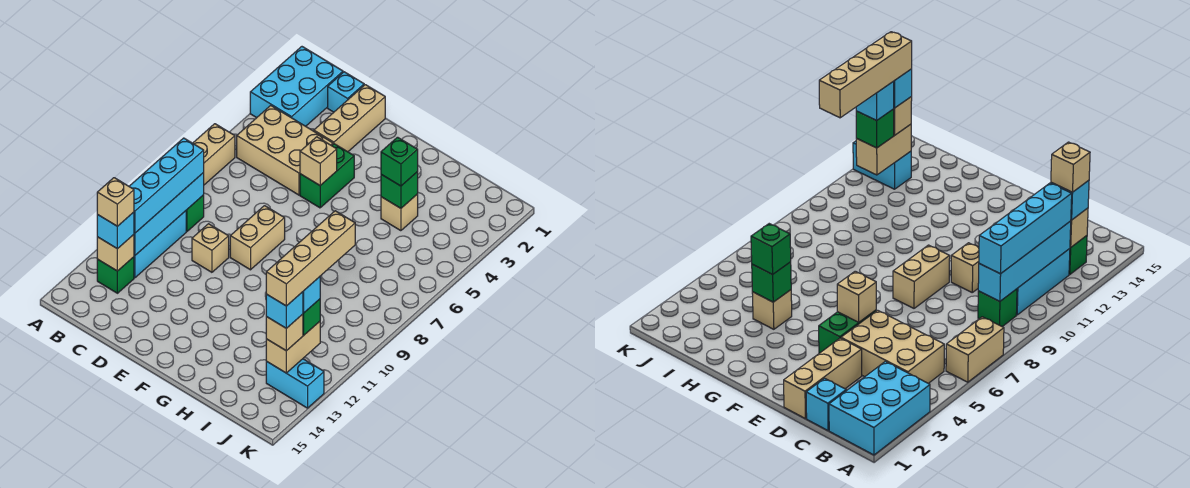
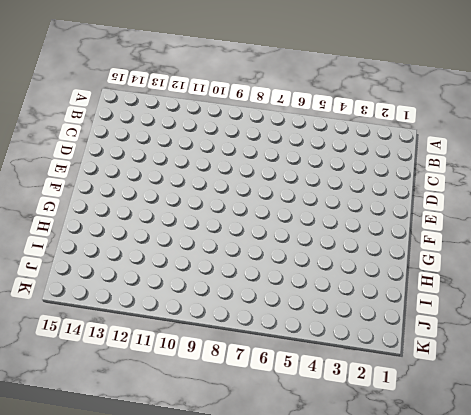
none -> cyan brick A1:B3 level 1
none -> tan brick A6:A7 level 1
none -> tan brick B4:D5 level 1

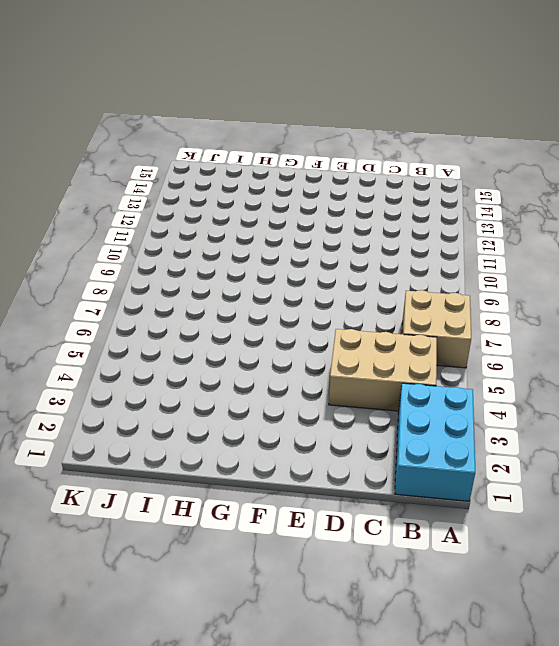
tan brick A6:B7 level 1 -> tan brick A6:A7 level 1
none -> green brick B9 level 1
none -> cyan brick B10:B12 level 1
none -> green brick B13 level 1

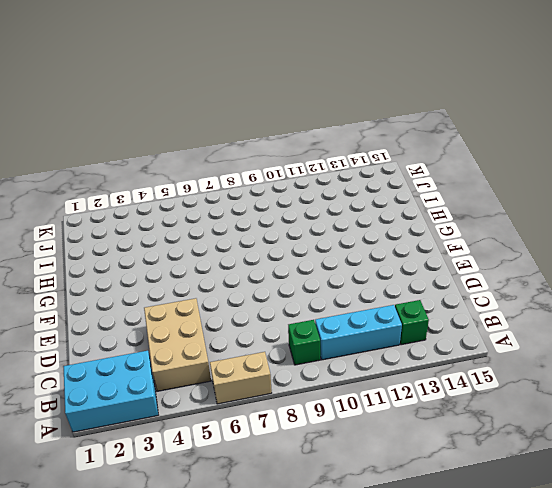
none -> cyan brick C1 level 1
none -> tan brick D1:D3 level 1
none -> tan brick D10 level 1

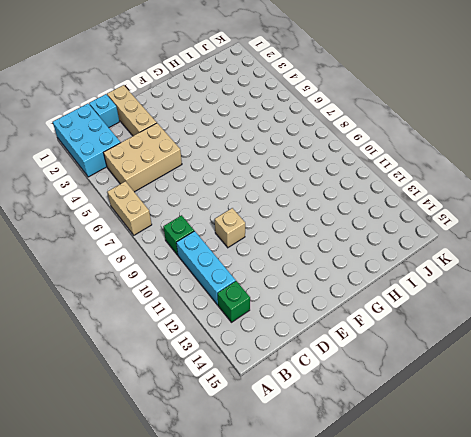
none -> green brick E4:E5 level 1
none -> tan brick E8:E9 level 1
none -> tan brick H4 level 1

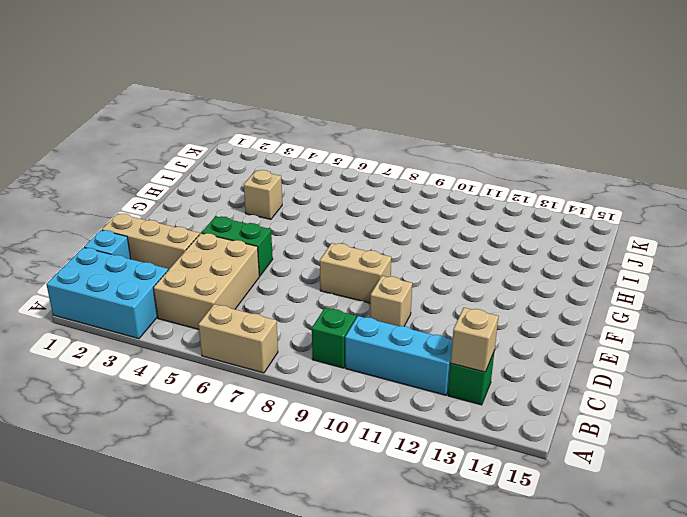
none -> cyan brick J13:K13 level 1
none -> cyan brick B9:B12 level 2
none -> tan brick E5 level 2

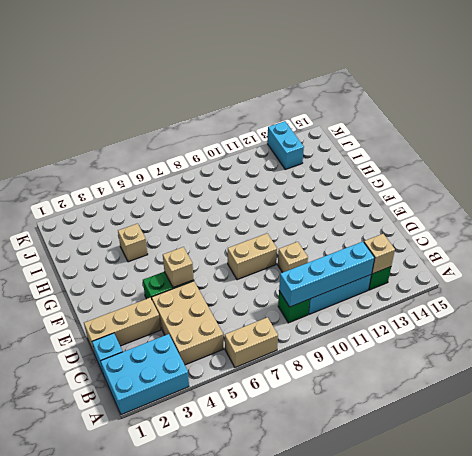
none -> green brick H4 level 2
none -> tan brick J12:J13 level 2
none -> cyan brick B9:B12 level 3

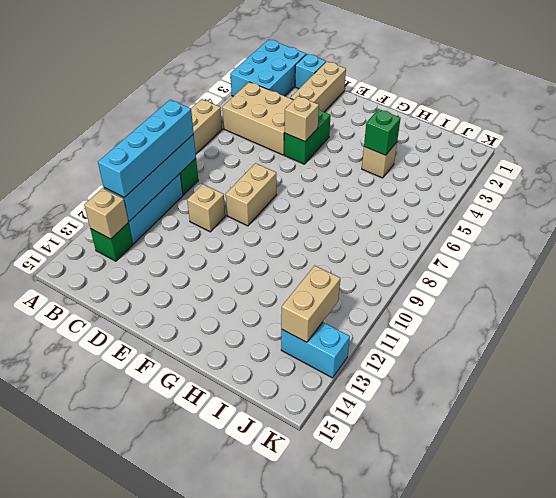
none -> cyan brick B13 level 3
none -> green brick H4 level 3
none -> green brick J12 level 3

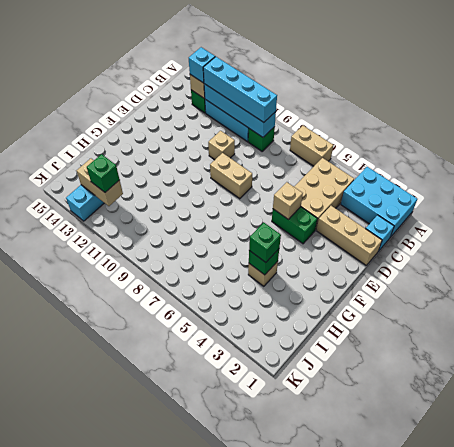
none -> tan brick J13 level 3
none -> tan brick B13 level 4
none -> cyan brick J12 level 4

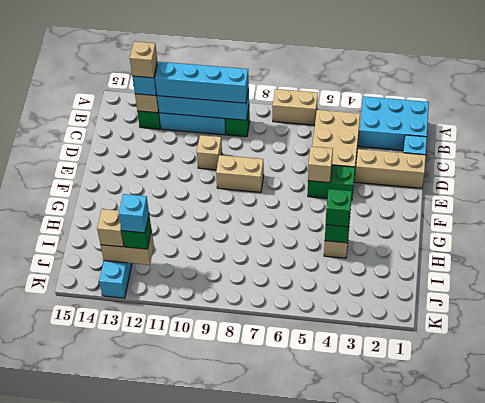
none -> cyan brick J13 level 4
none -> tan brick J10:J13 level 5

